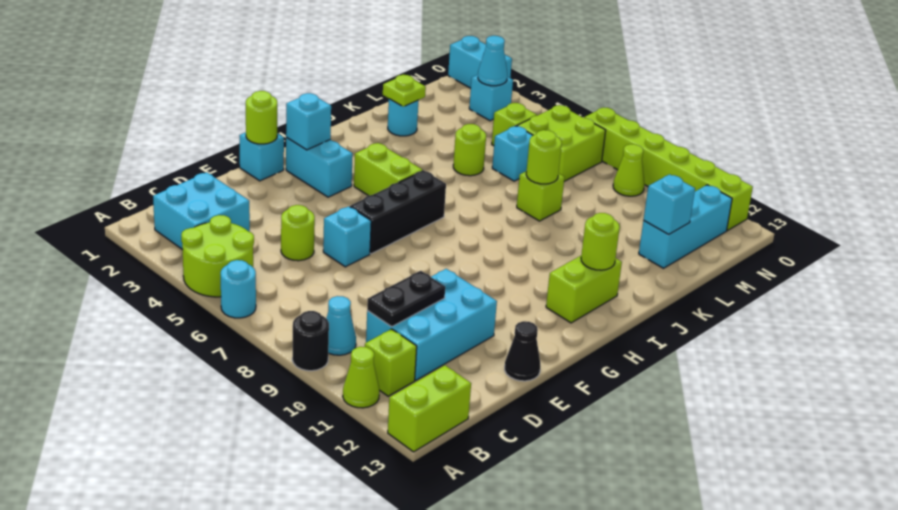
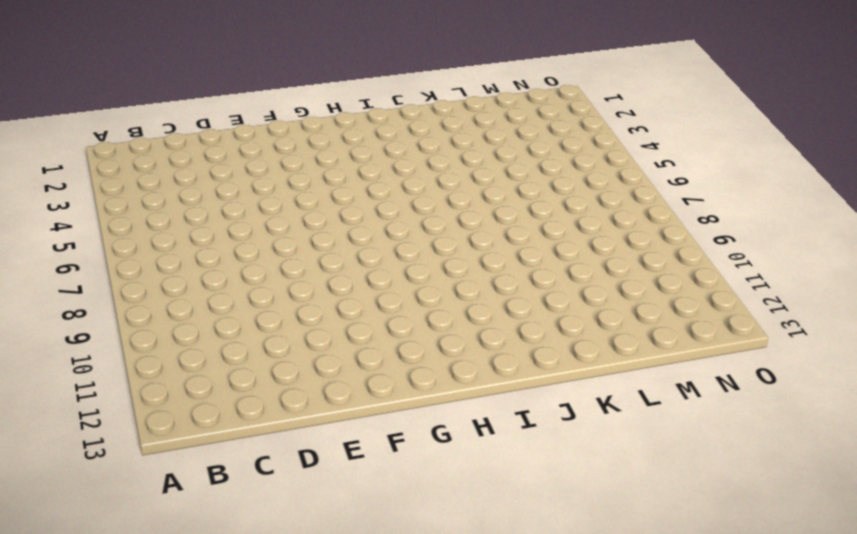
none -> lime round brick A4:B5 level 1
none -> cyan round brick A6 level 1
none -> black round brick A9 level 1
none -> lime cone A11 level 1

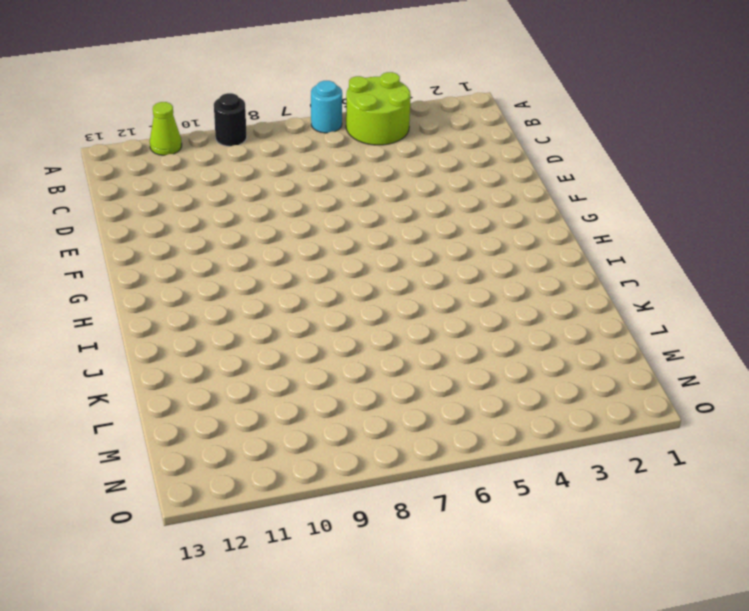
none -> lime brick A13:B13 level 1
none -> cyan brick B2:C3 level 1
none -> cyan cone B9 level 1
none -> lime brick B11 level 1

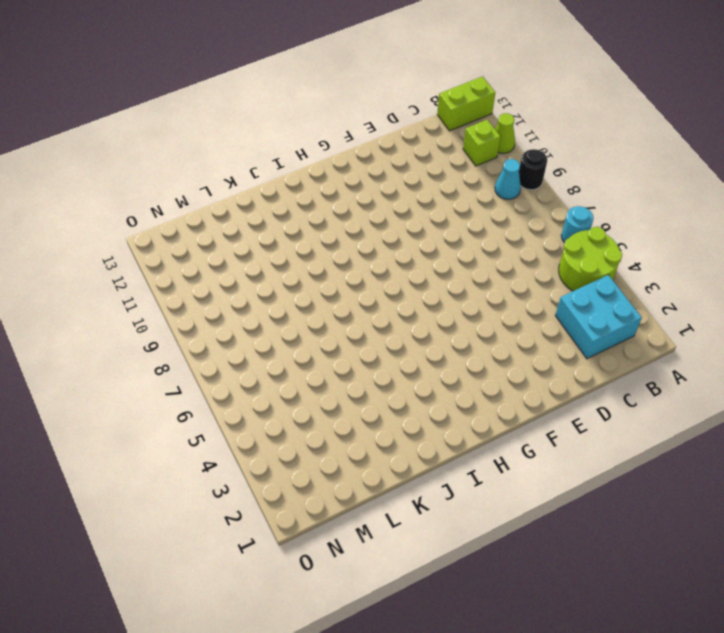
none -> cyan brick C10:E11 level 1
none -> lime round brick D5 level 1
none -> cyan brick E6 level 1
none -> black cone E13 level 1

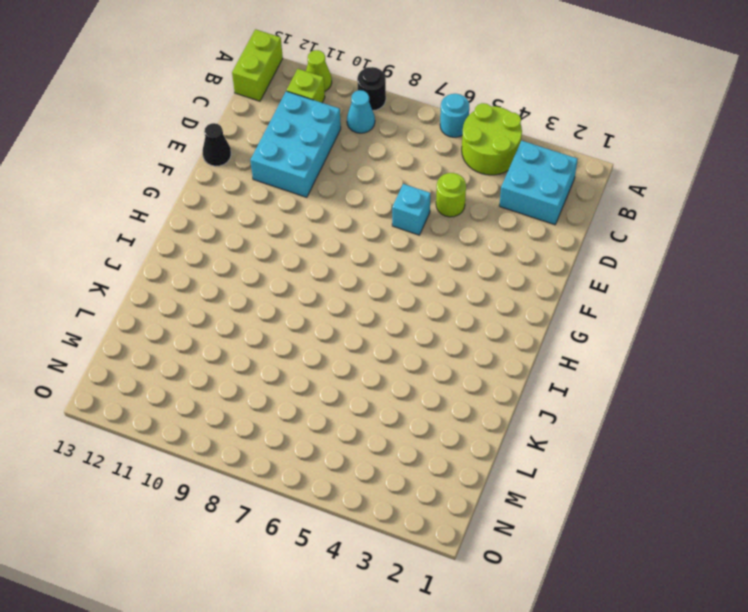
none -> cyan brick F1 level 1
none -> black brick F6:H6 level 1
none -> cyan brick G2:G3 level 1
none -> lime brick H4:H5 level 1

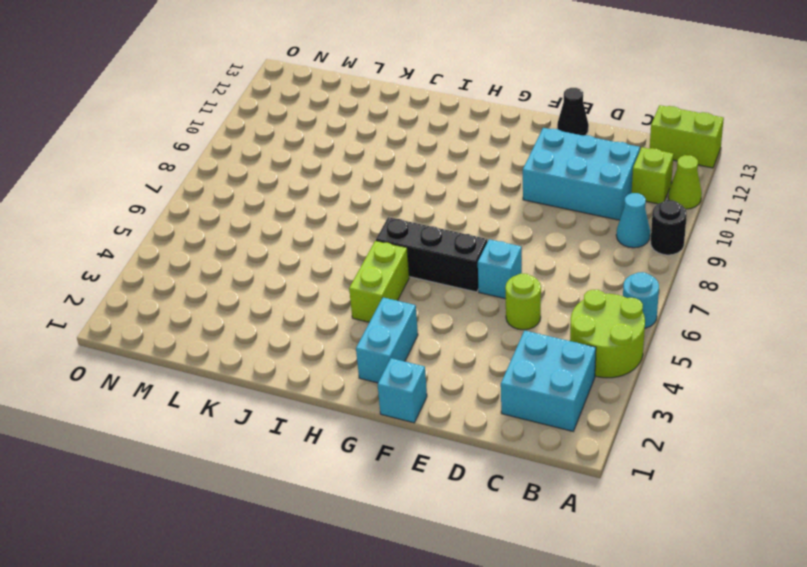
none -> lime brick H12:I12 level 1
none -> cyan round brick K2 level 1
none -> lime round brick K5 level 1
none -> lime brick K8 level 1

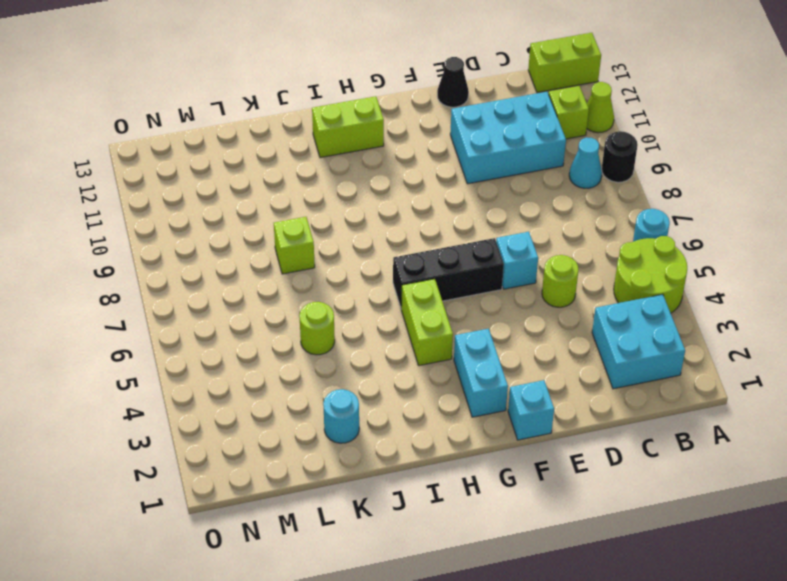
none -> cyan brick L6 level 1
none -> cyan brick L12:N12 level 1
none -> lime brick M5 level 1
none -> lime brick M6:N7 level 1

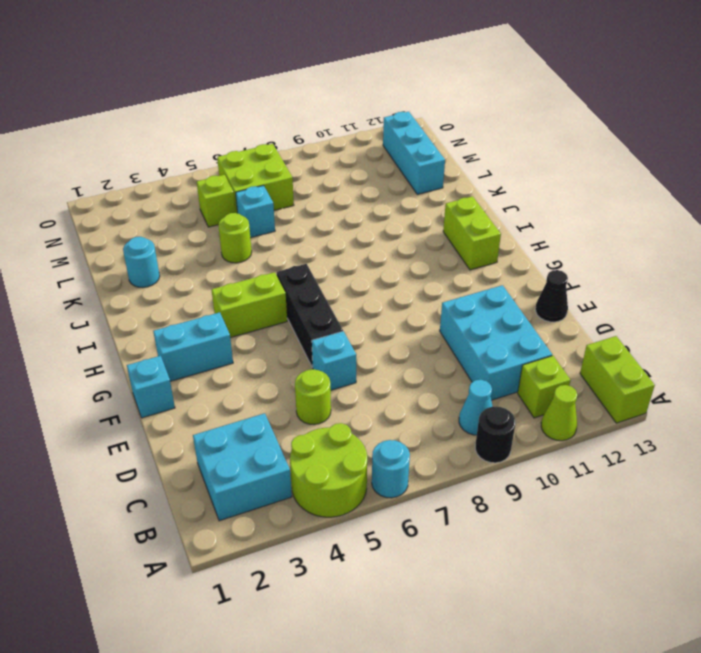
none -> lime brick K8 level 1
none -> cyan brick N3 level 1
none -> lime cone N9 level 1
none -> cyan brick O1:O2 level 1

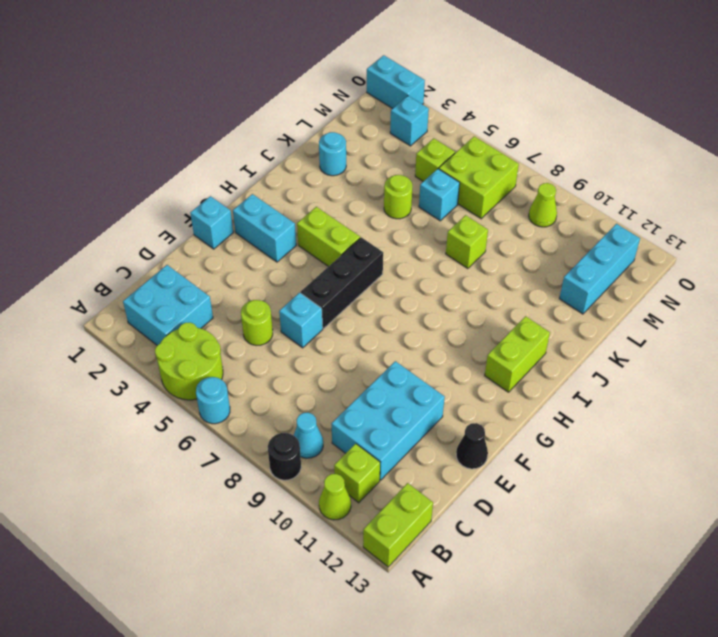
none -> lime brick O7:O12 level 1
none -> black plate C10:D10 level 2
none -> lime round brick F1 level 2
none -> cyan brick G2 level 2

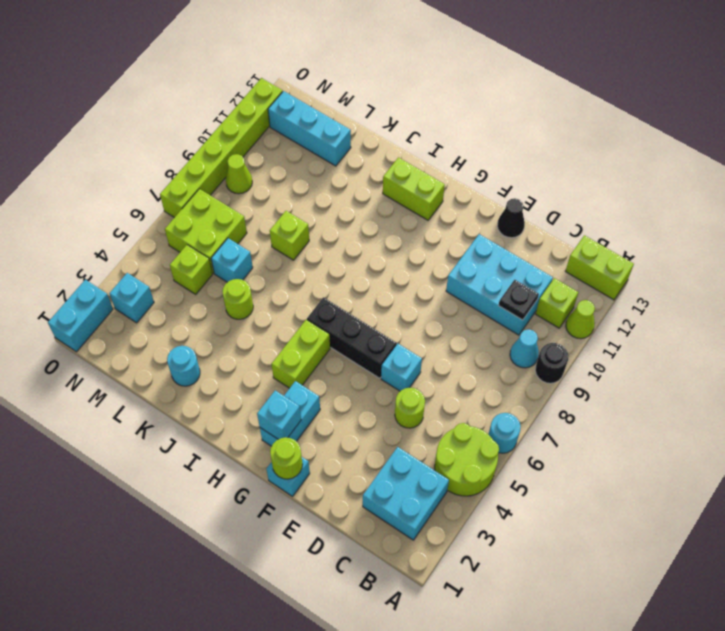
black plate C10 level 2 -> black plate C10:D10 level 2
none -> lime round brick I12 level 2
none -> lime plate K2 level 2
none -> lime round brick K8 level 2
none -> cyan brick L12 level 2

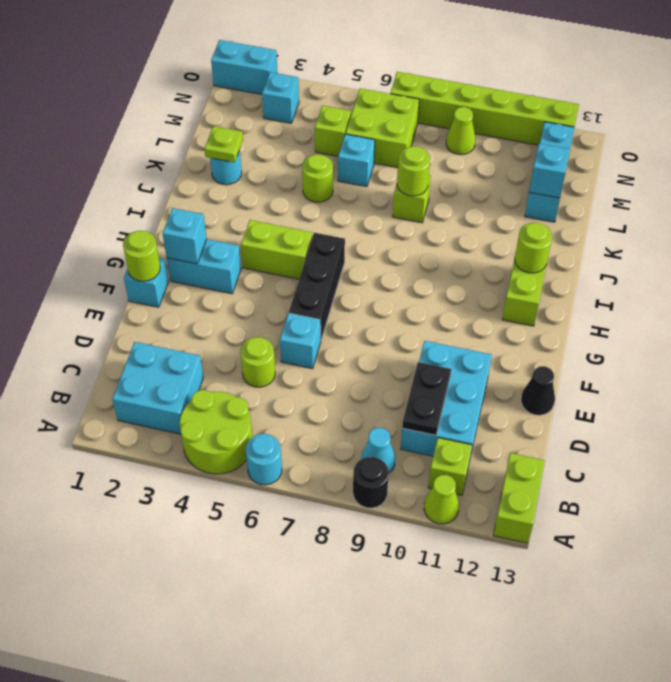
none -> cyan cone N3 level 2

